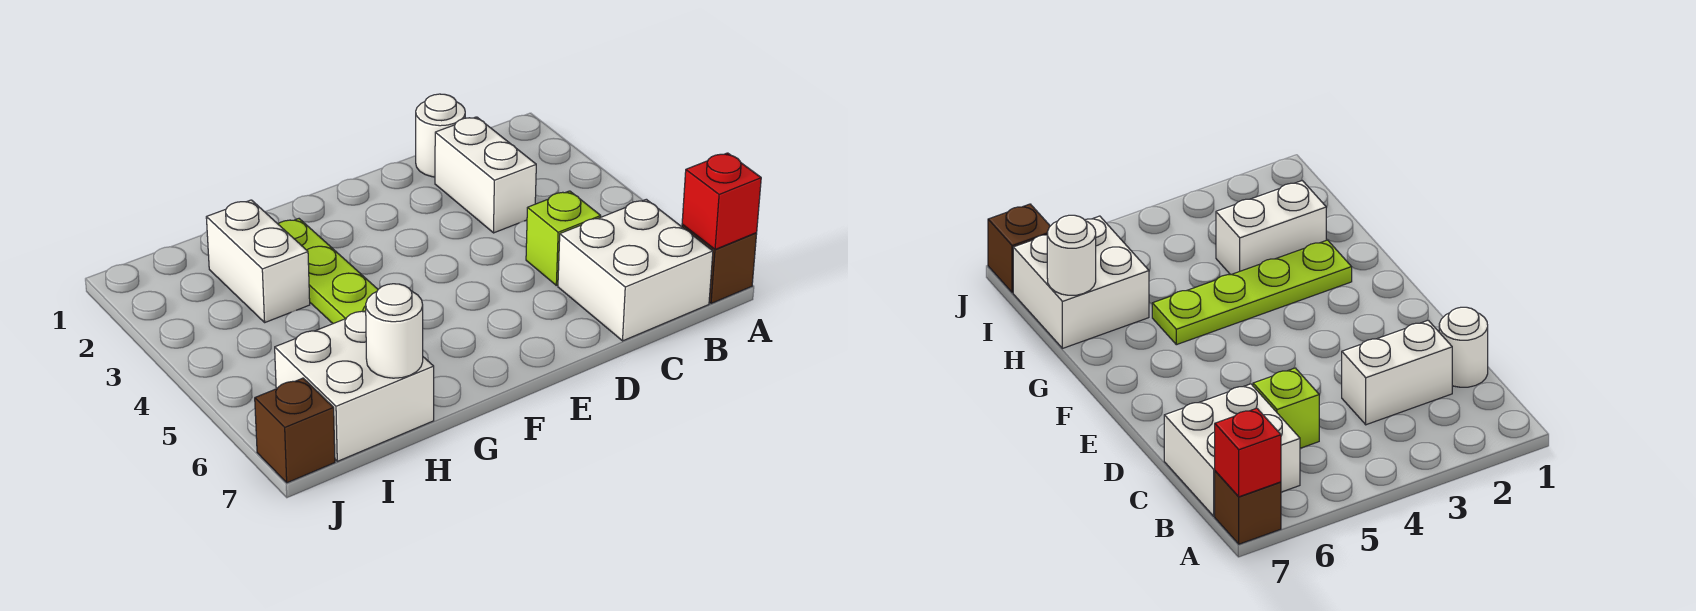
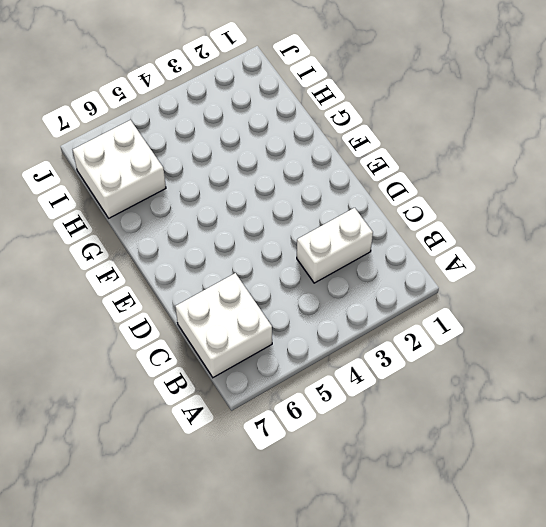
none -> brown brick A7 level 1
none -> white round brick C1 level 1

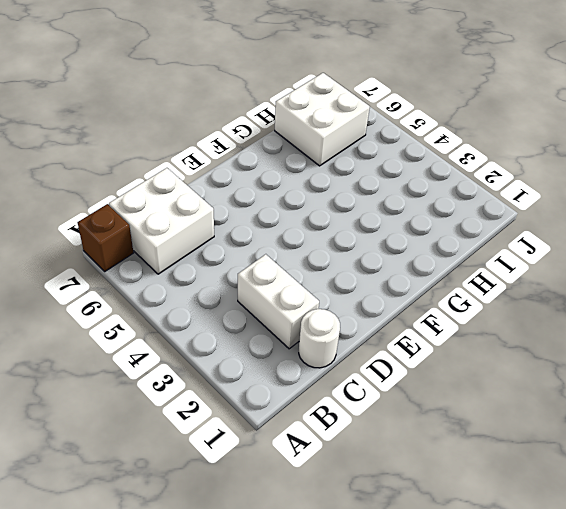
none -> lime brick C5 level 1
none -> lime plate G2:G5 level 1

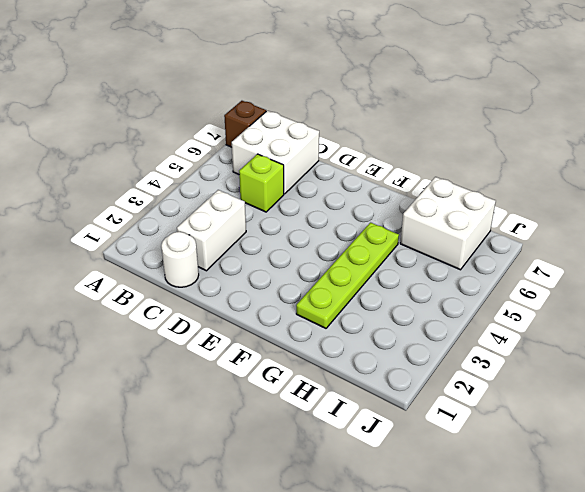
none -> white brick H2:H3 level 1
none -> brown brick J7 level 1

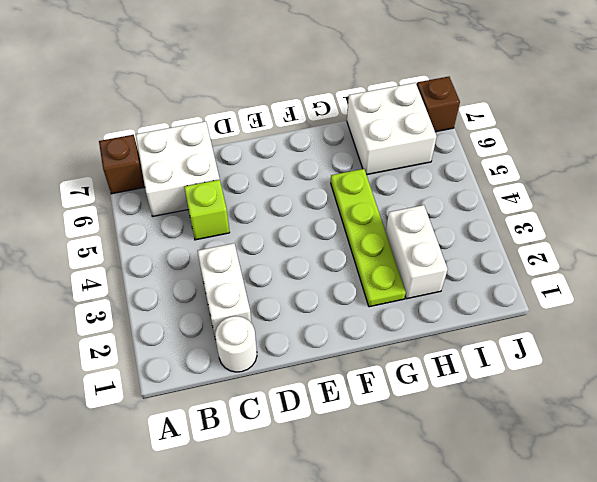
none -> red brick A7 level 2
none -> white round brick H7 level 2

